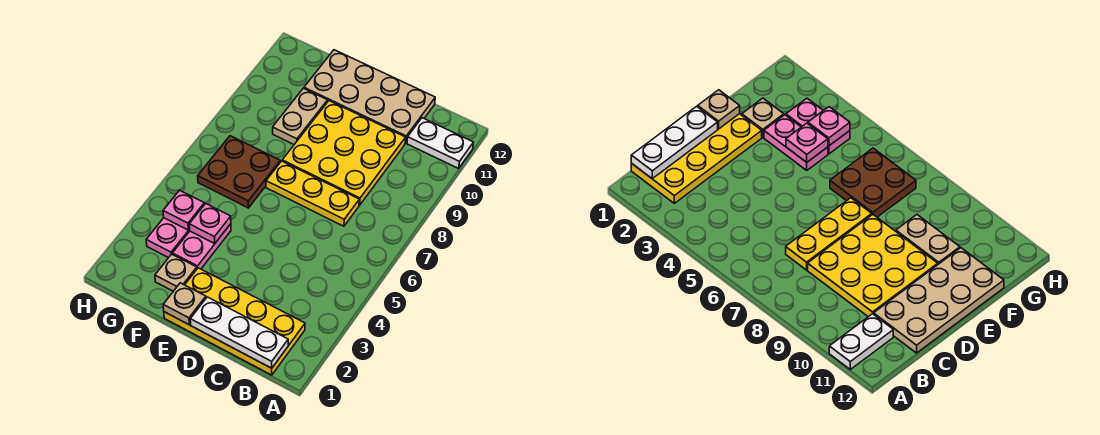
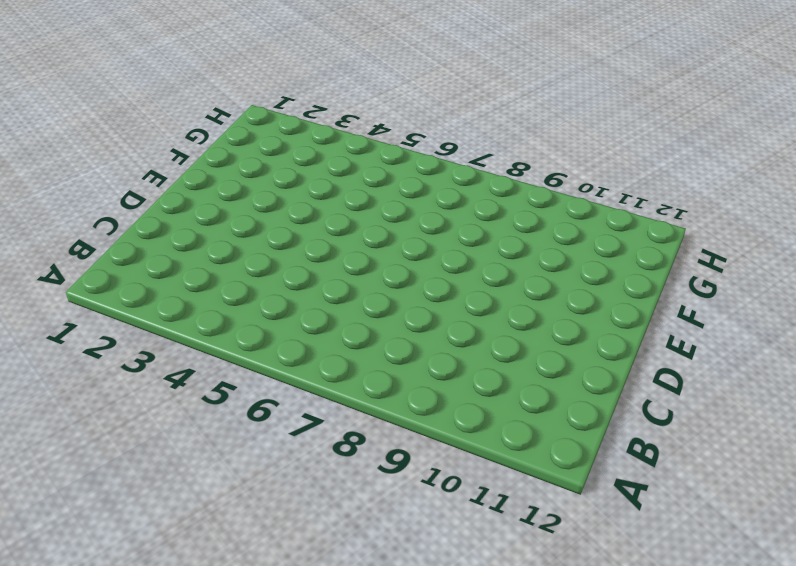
none -> white plate A11:B11 level 1
none -> yellow plate B1:E2 level 1
none -> yellow plate C7:E7 level 1

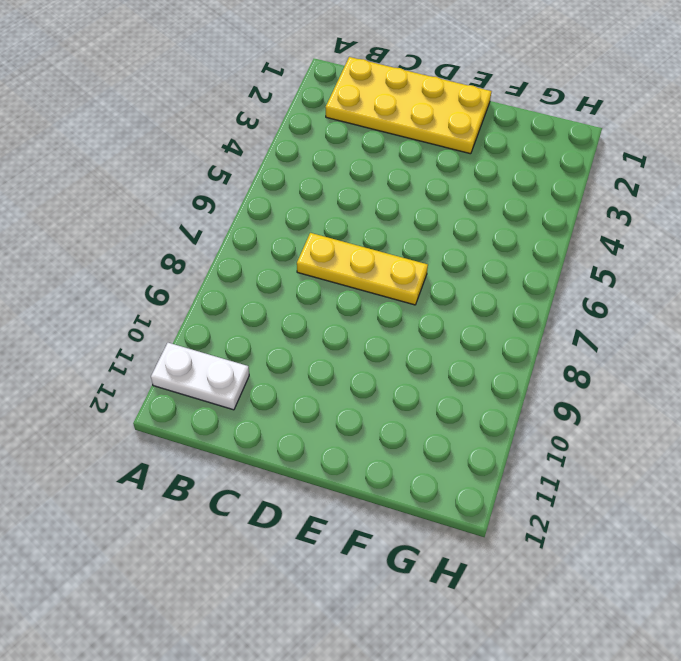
none -> yellow plate C8:E10 level 1
none -> tan plate C11:F12 level 1
none -> tan plate F2 level 1

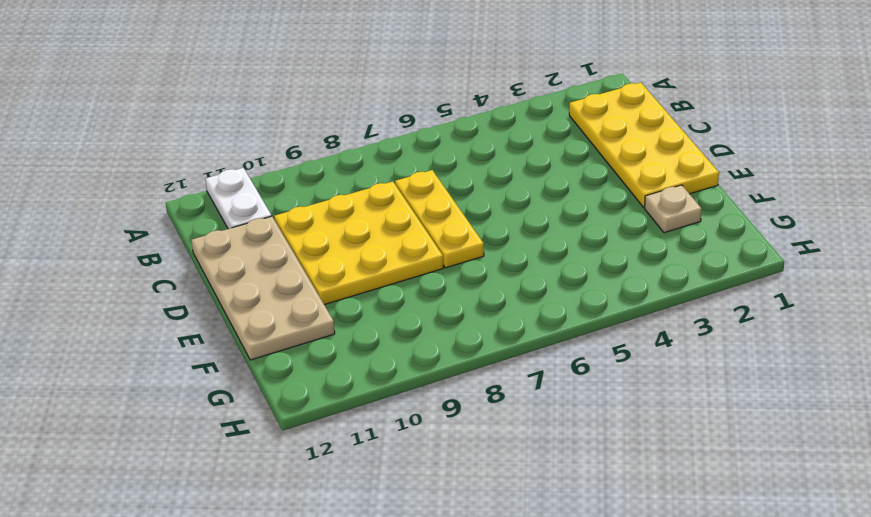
none -> pink plate F3:F4 level 1
none -> brown plate F6:G7 level 1
none -> tan plate F9:F10 level 1

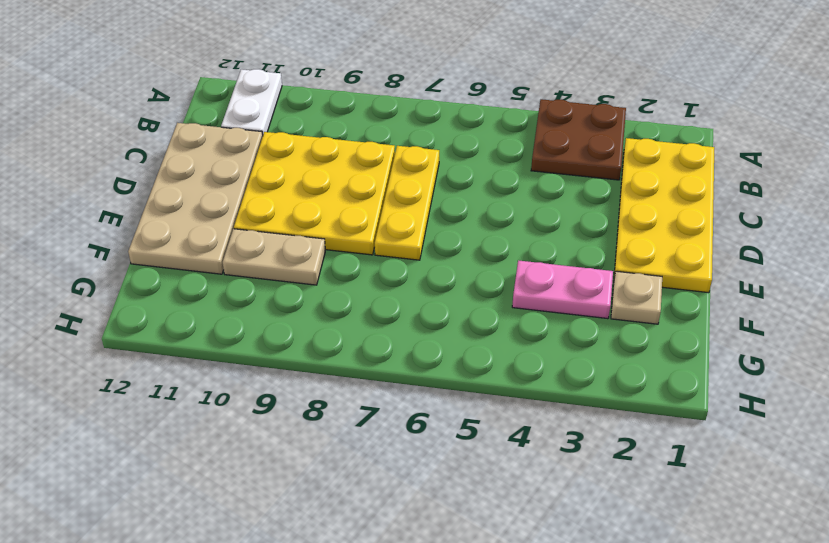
brown plate A3:B4 level 1 -> brown plate F6:G7 level 1
none -> pink plate G3:G4 level 1
none -> white plate B1:D1 level 2
none -> tan plate E1 level 2

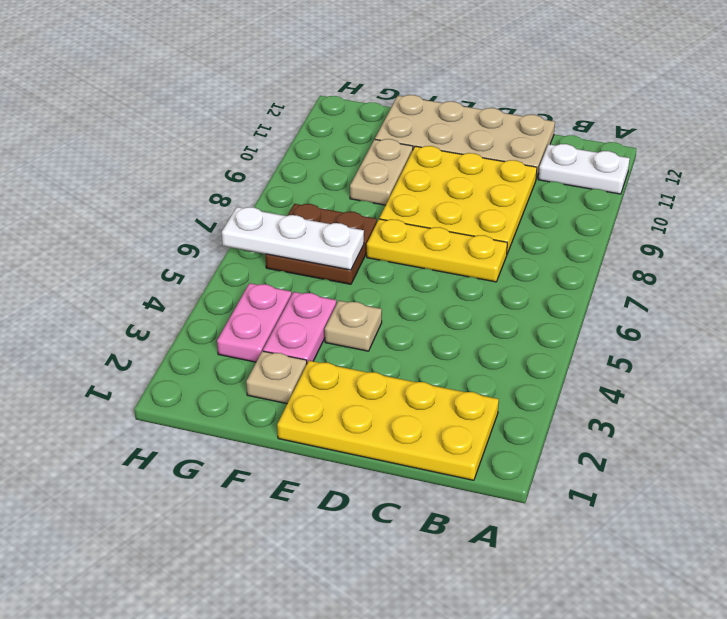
tan plate E4 level 1 -> tan plate E1 level 2
white plate F6:H6 level 2 -> white plate B1:D1 level 2
none -> pink plate F4 level 2
none -> pink plate G4 level 2

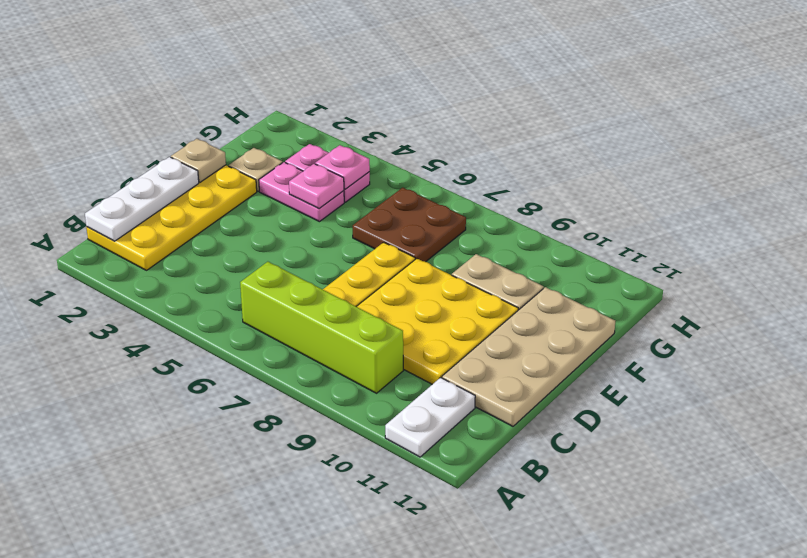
lime brick B6:B9 level 1 -> none

